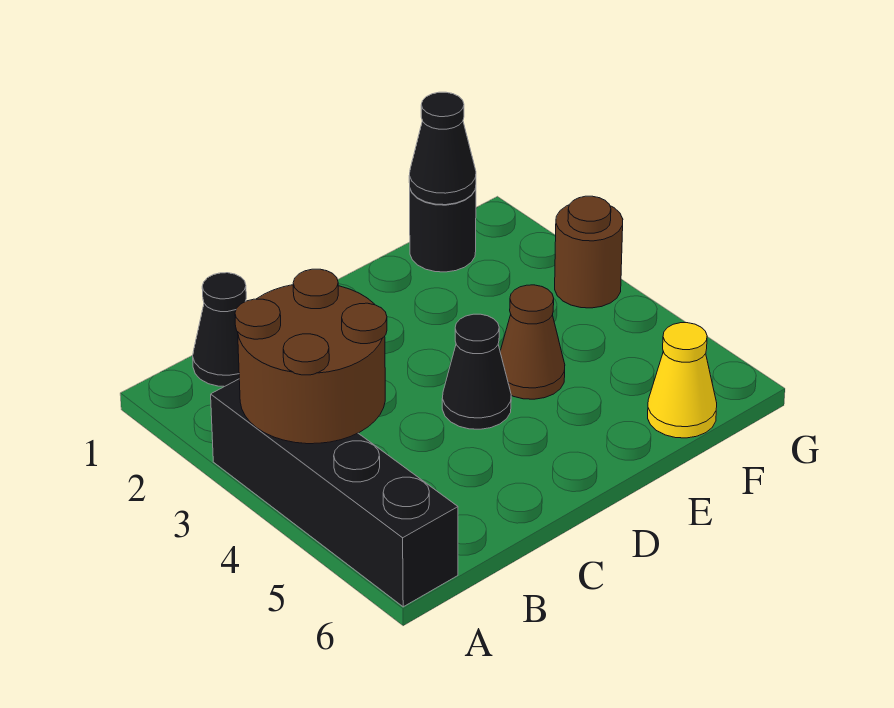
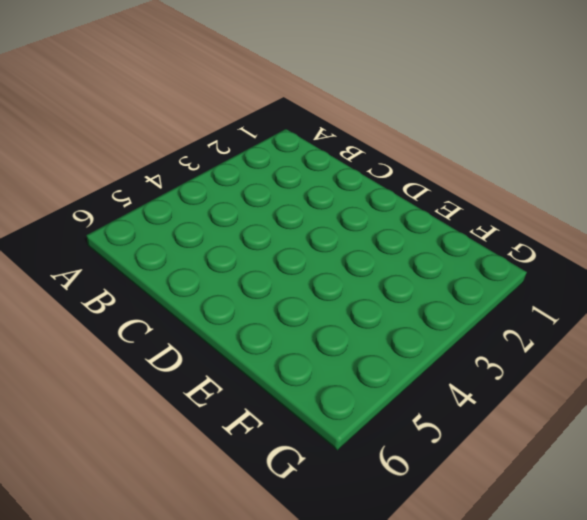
none -> black brick A3:A6 level 1
none -> black cone B1 level 1

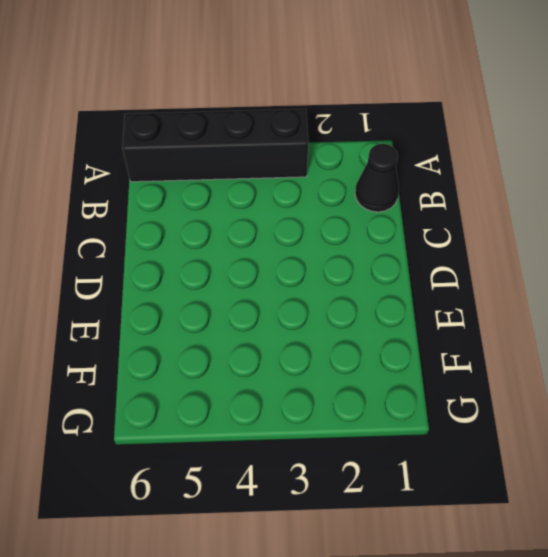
none -> black cone D4 level 1
none -> brown cone E4 level 1

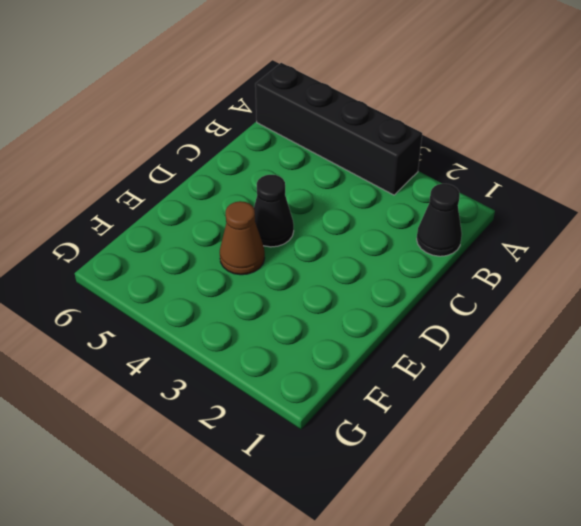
none -> black round brick F1 level 1
none -> yellow cone F6 level 1

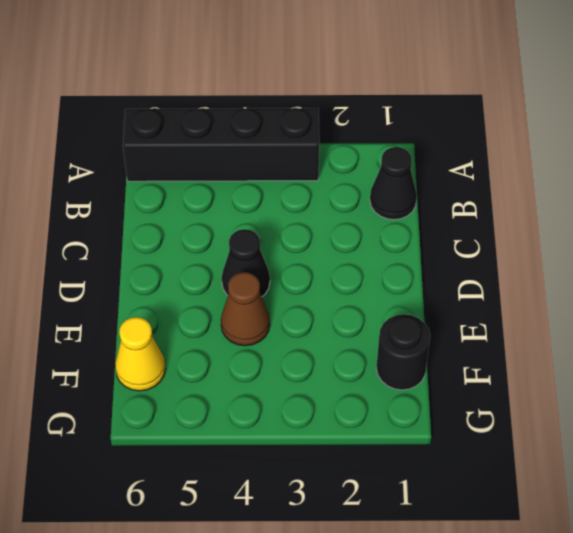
none -> brown round brick G3 level 1
none -> brown round brick A3:B4 level 2

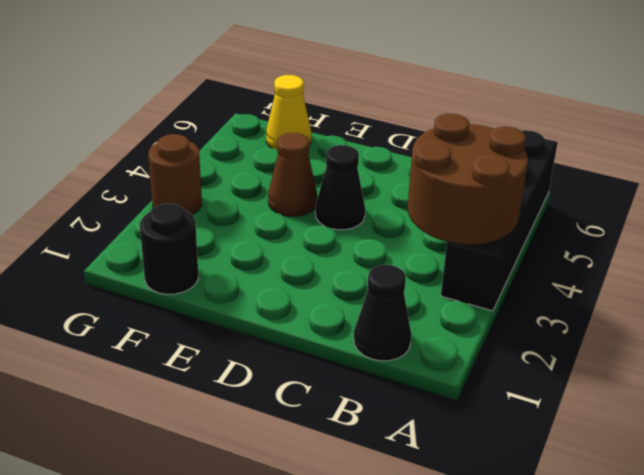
none -> black cone F1 level 2

